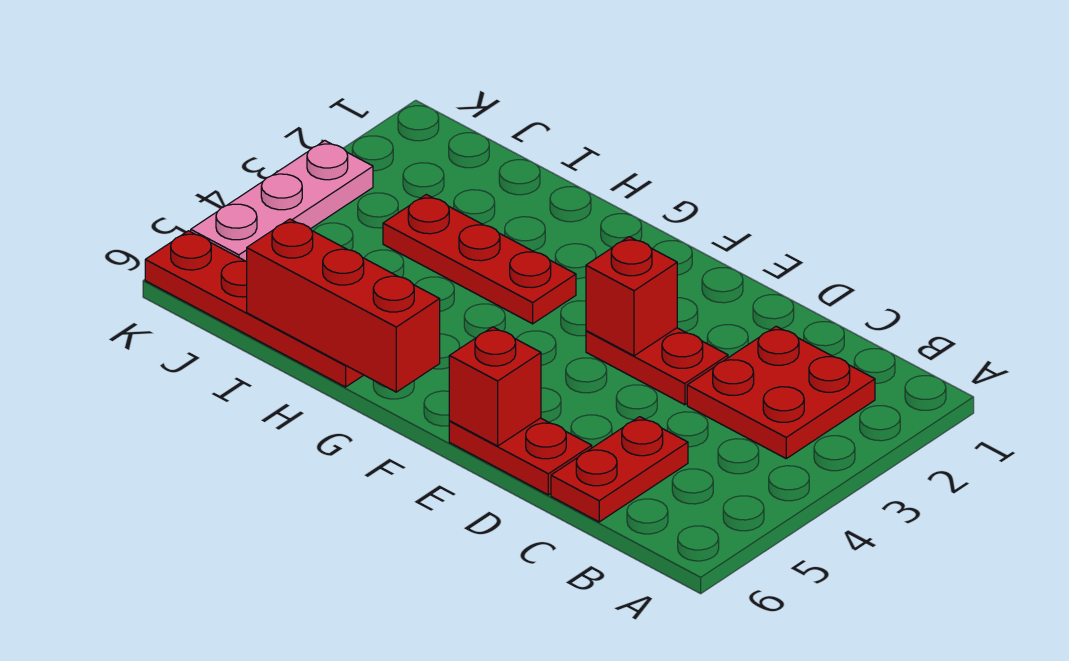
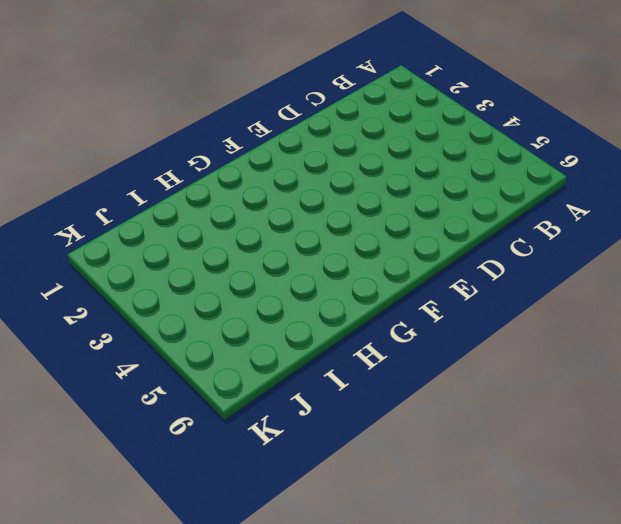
none -> red plate B2:C3 level 1
none -> red plate C5:C6 level 1

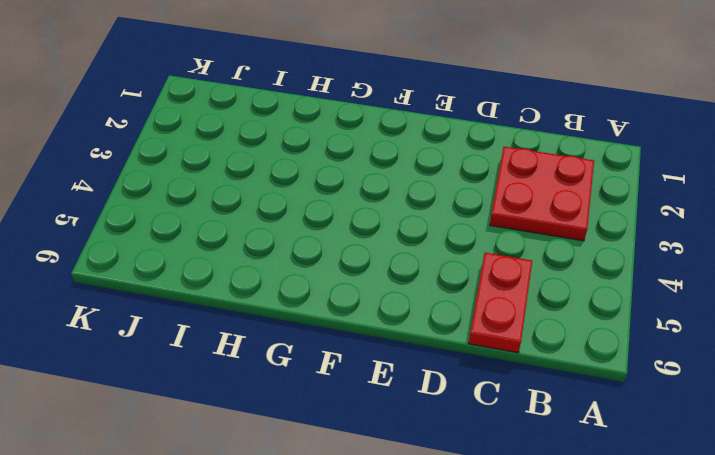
none -> red plate D3:E3 level 1
none -> red plate D6:E6 level 1

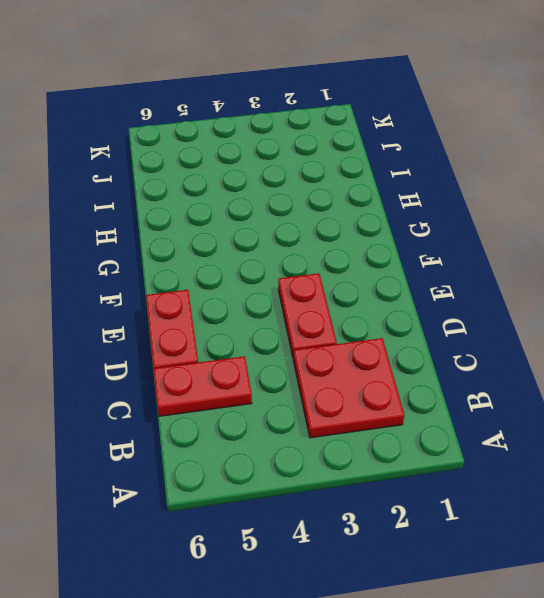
none -> red plate G3:I3 level 1
none -> red plate H6:K6 level 1

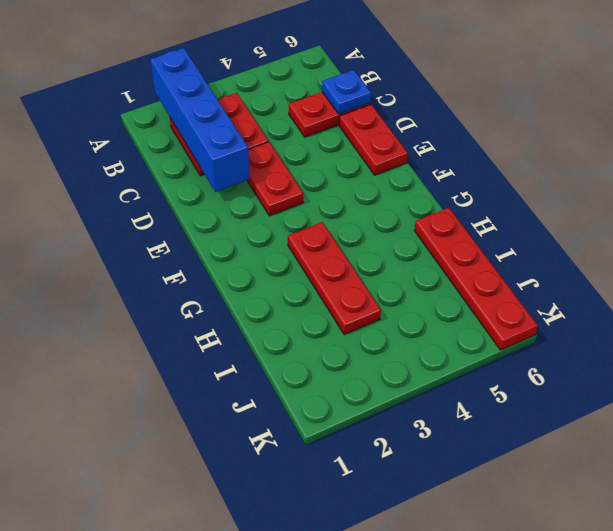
blue brick A2:D2 level 2 -> none
blue plate C6 level 2 -> none
none -> pink plate K3:K5 level 1
none -> red brick E3 level 2

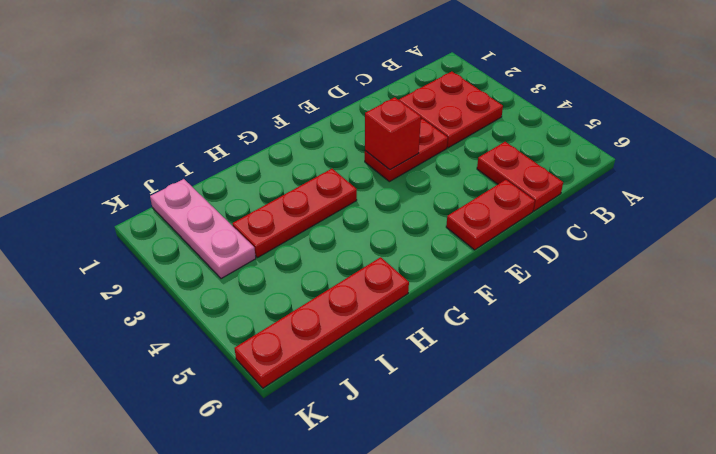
pink plate J1:J3 level 1 -> pink plate K3:K5 level 1
none -> red brick E6 level 2
none -> red brick G6:I6 level 2

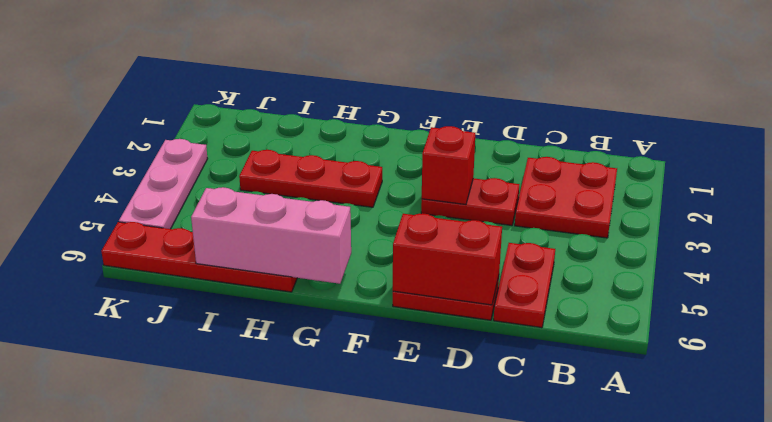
red brick D6:E6 level 2 -> red brick E6 level 2
pink brick G6:I6 level 2 -> red brick G6:I6 level 2

